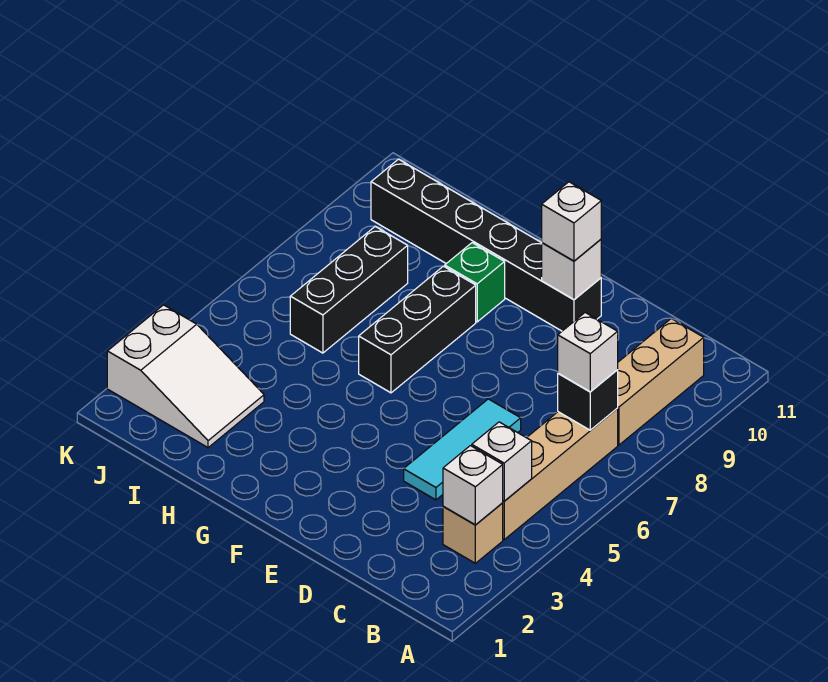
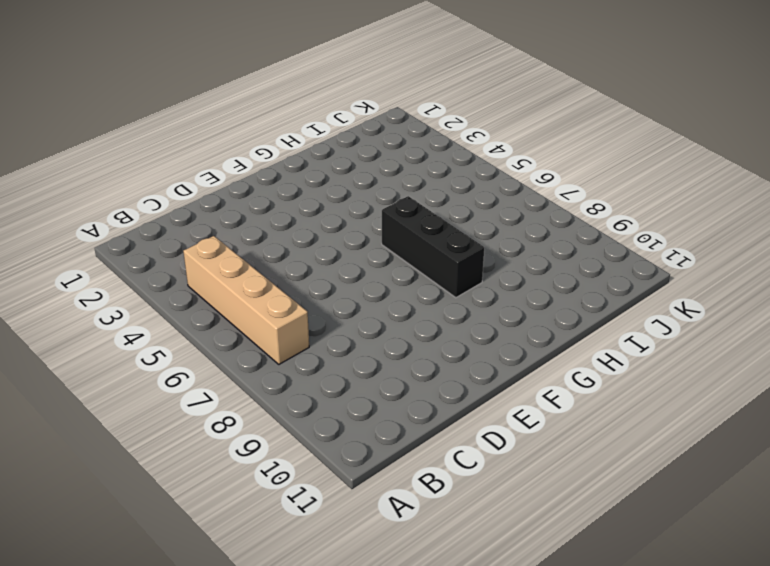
none -> tan brick B3 level 1
none -> tan brick B8:B10 level 1
none -> cyan tile D4:D6 level 1

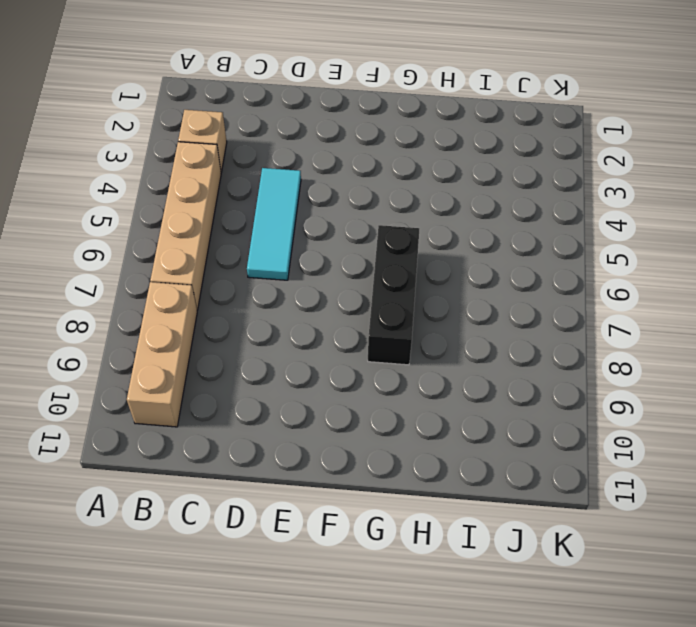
none -> black brick E10:J10 level 1
none -> green brick G9 level 1
none -> white slope I2:K3 level 1 top K

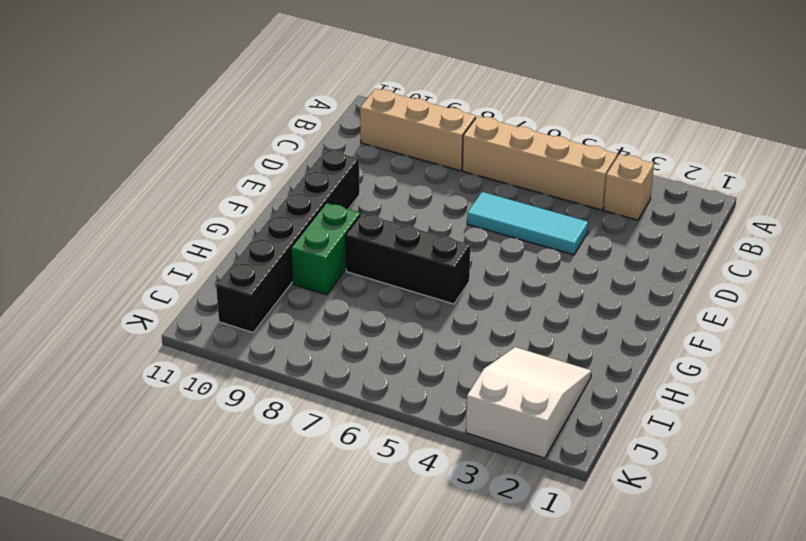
green brick G9:H9 level 1 -> green brick G9 level 1
none -> black brick I6:I8 level 1
none -> white brick B3 level 2
none -> white brick B4 level 2

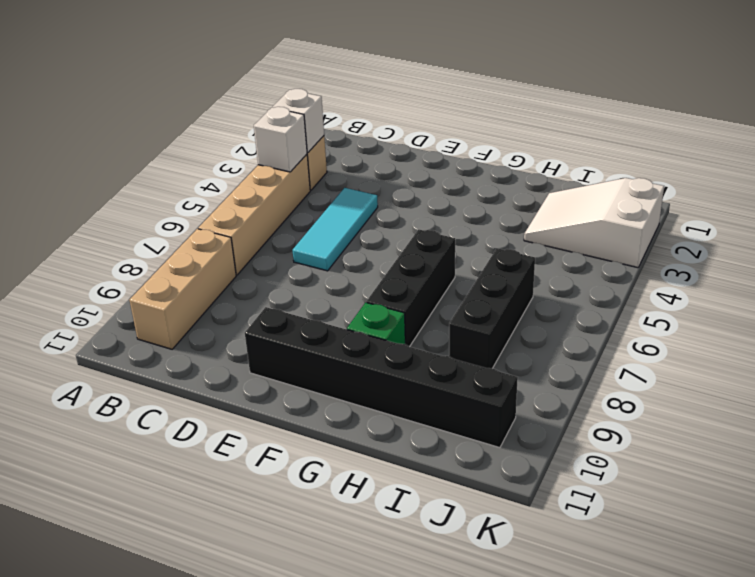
none -> black brick B7 level 2
none -> white brick E10 level 2
none -> white brick B7 level 3

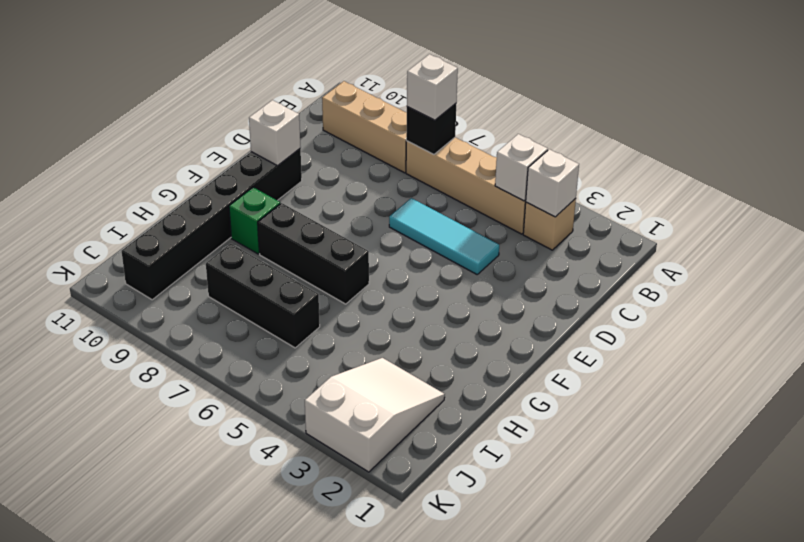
none -> white brick E10 level 3

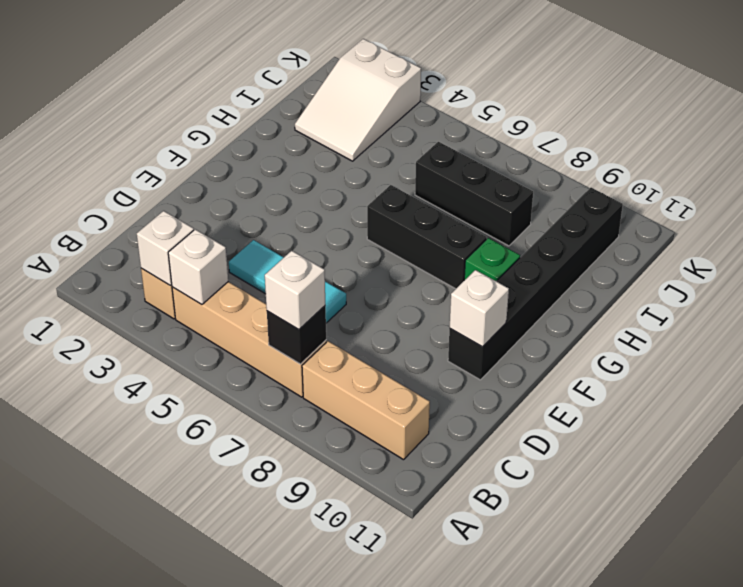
none -> white brick E10 level 3

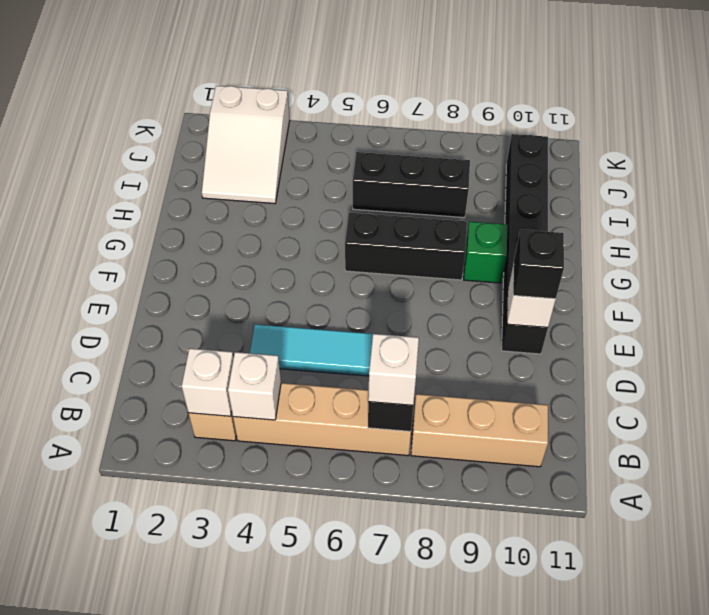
black brick E10 level 3 -> white brick E10 level 3

